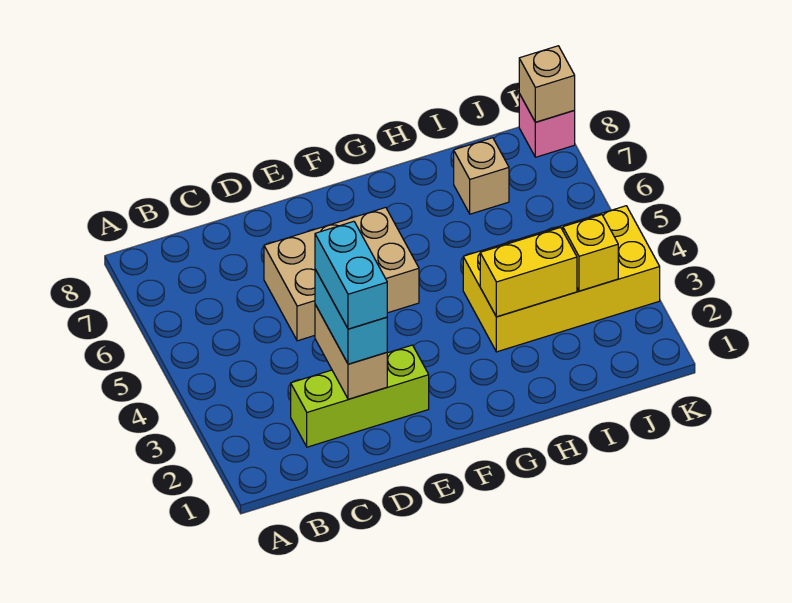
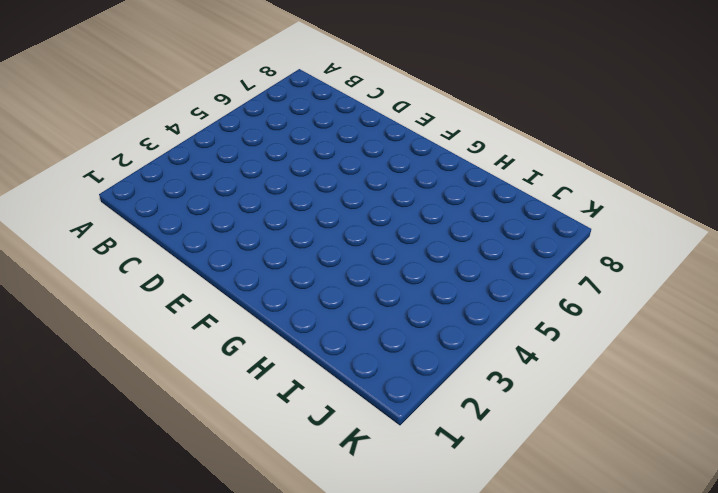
none -> lime brick C2:E2 level 1
none -> tan brick D5:F6 level 1

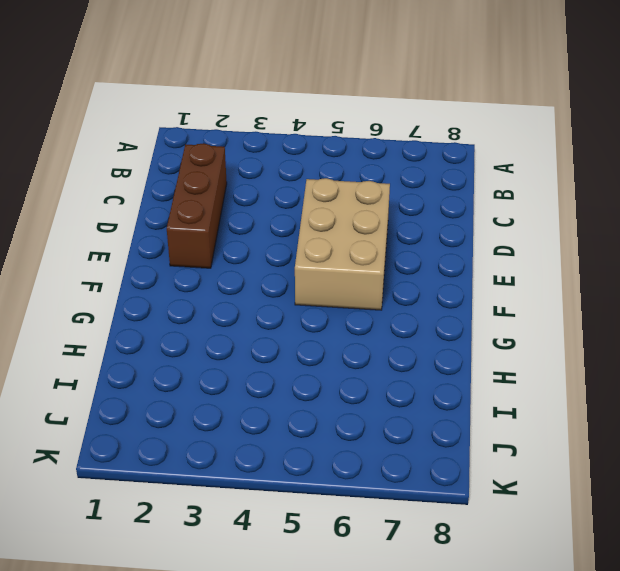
brown brick C2:E2 level 1 -> lime brick C2:E2 level 1
none -> yellow brick H3:K4 level 1
none -> tan brick I7 level 1

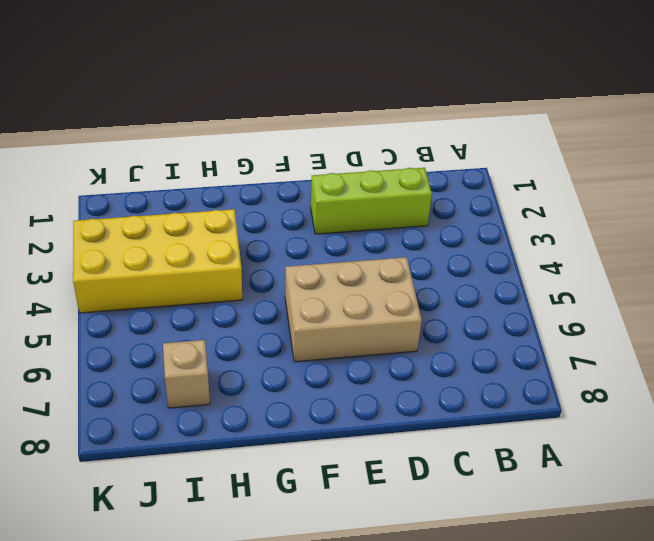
none -> pink brick K8 level 1
none -> tan brick D2:D3 level 2

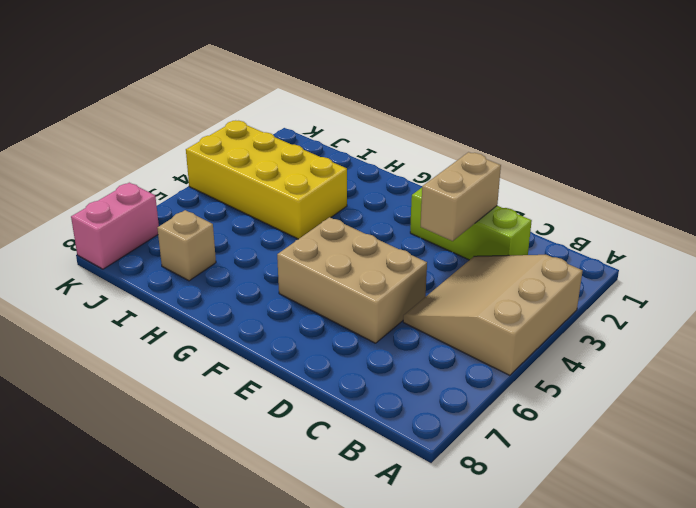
tan slope A3:C5 level 1 top A -> none
pink brick K7:K8 level 1 -> pink brick K8 level 1
none -> yellow brick H3:I3 level 2
none -> yellow brick J3 level 2

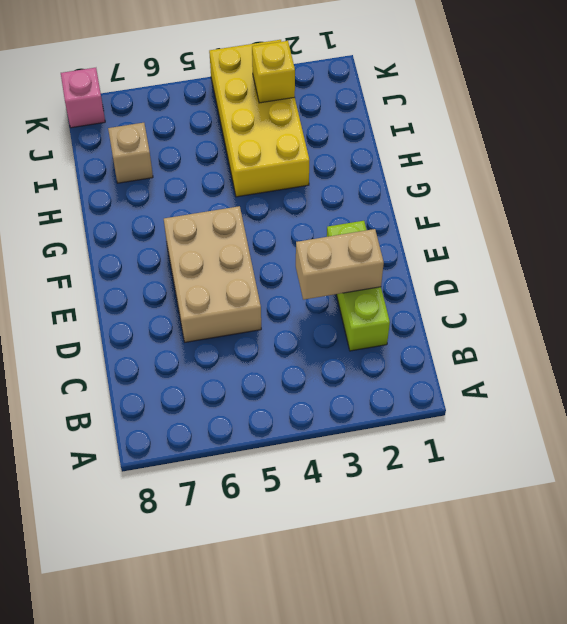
none -> yellow brick H3:I3 level 2
none -> tan brick K8 level 2

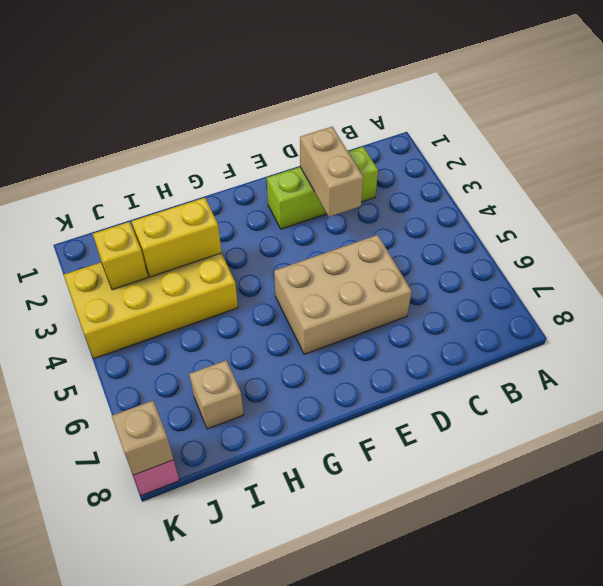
none -> cyan brick D2:D3 level 3
none -> cyan brick D2:D3 level 4

